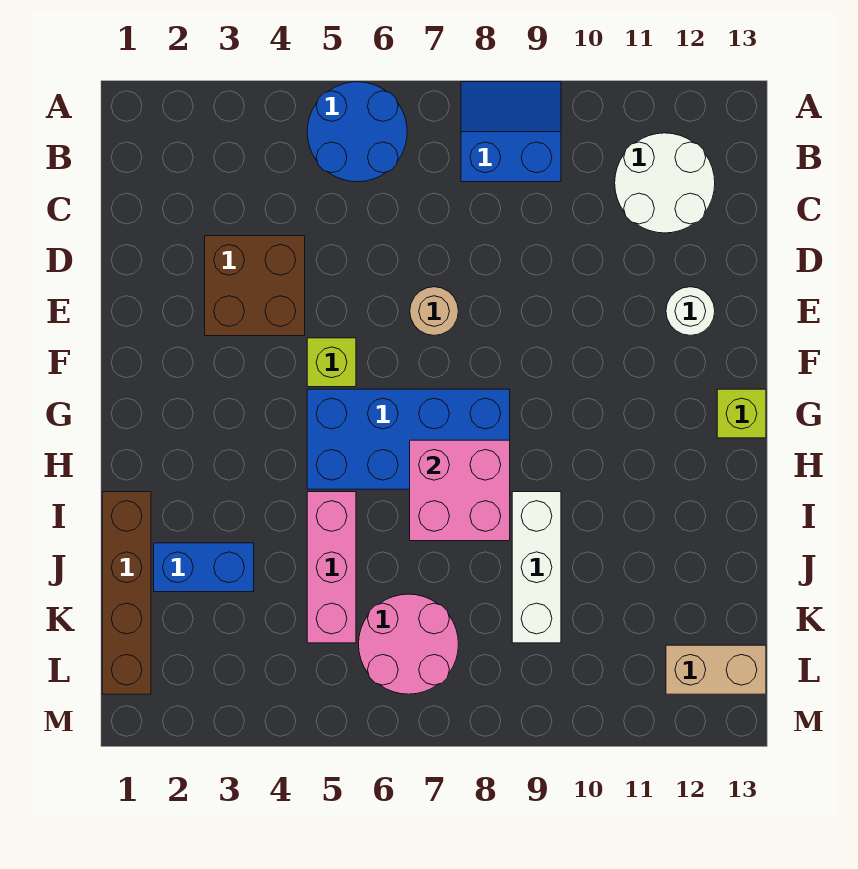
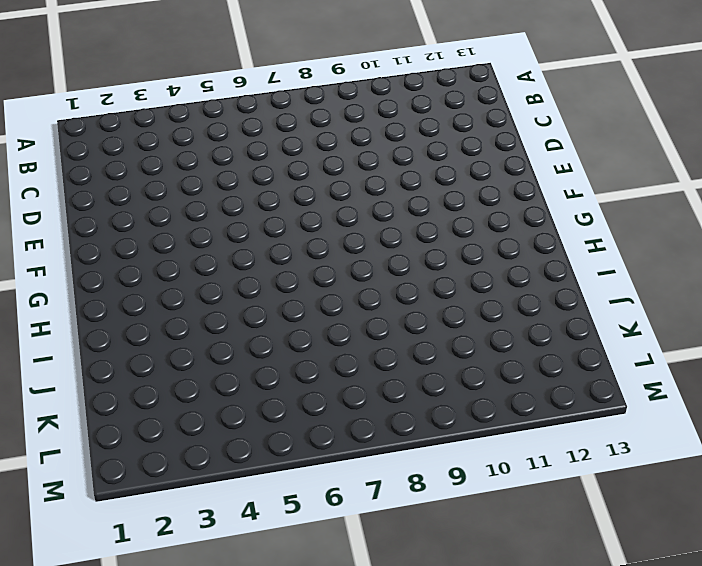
none -> blue round brick A5:B6 level 1
none -> blue slope A8:B9 level 1 top B
none -> white round brick B11:C12 level 1

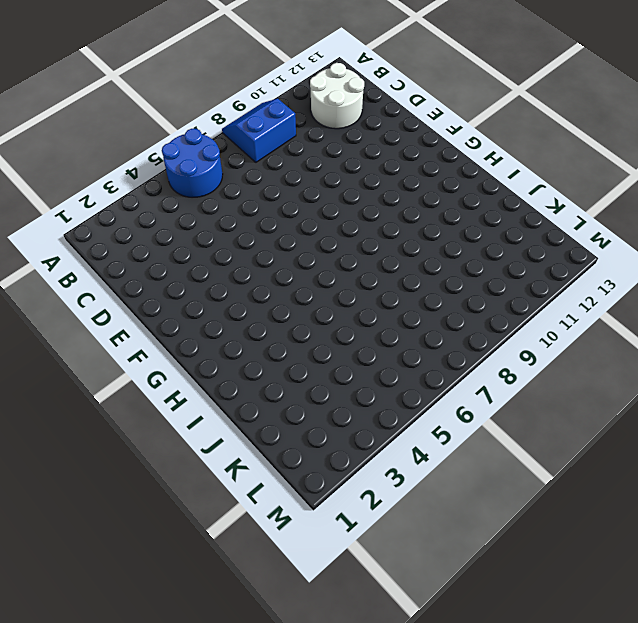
none -> brown brick D3:E4 level 1
none -> tan round brick E7 level 1
none -> white round brick E12 level 1

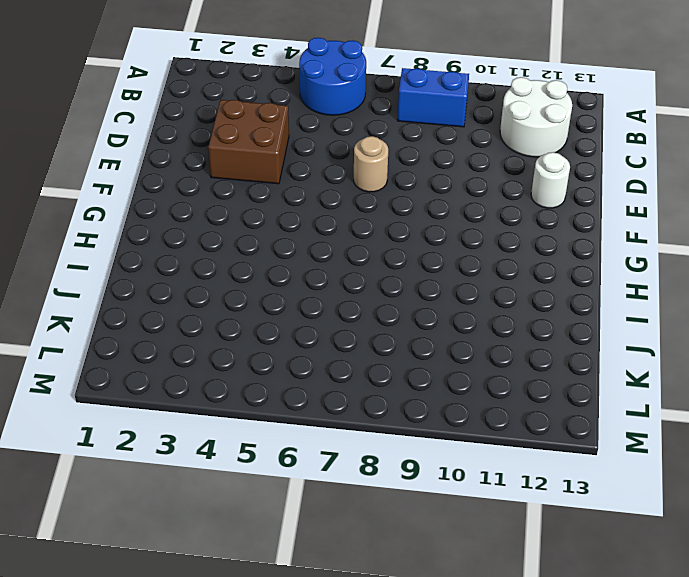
none -> lime brick F5 level 1
none -> blue brick G5:H8 level 1
none -> lime brick G13 level 1

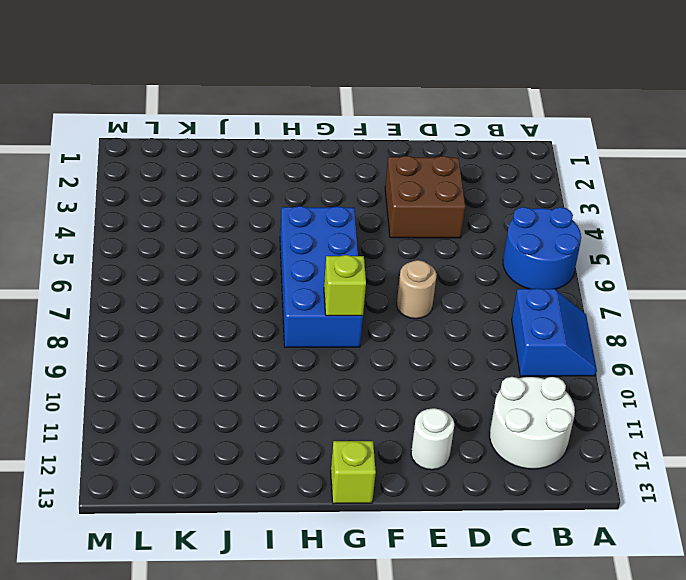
lime brick G8 level 2 -> lime brick F5 level 1
none -> brown brick I1:L1 level 1
none -> pink brick I5:K5 level 1
none -> white brick I9:K9 level 1

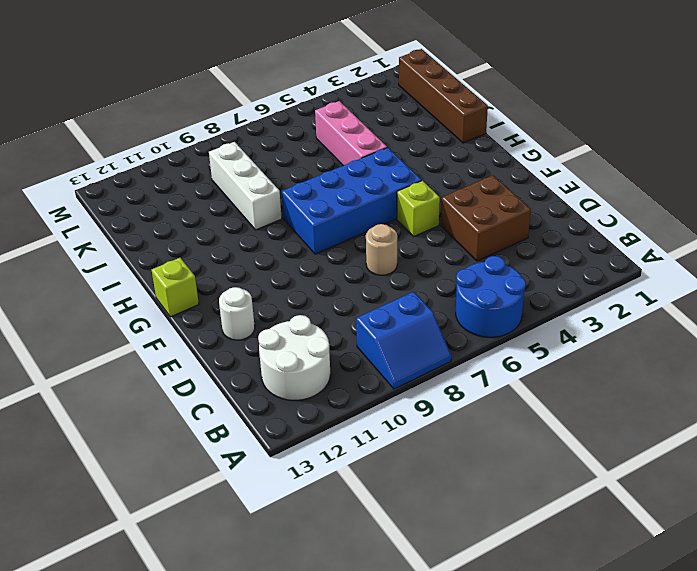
none -> blue brick J2:J3 level 1
none -> pink round brick K6:L7 level 1
none -> tan brick L12:L13 level 1

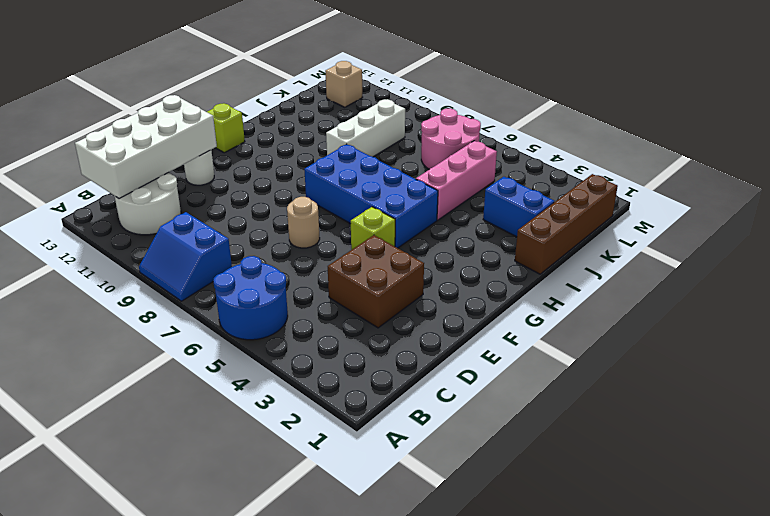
white brick B12:E13 level 2 -> none
tan brick L12 level 1 -> tan brick L12:L13 level 1
none -> pink brick H7:I8 level 2

